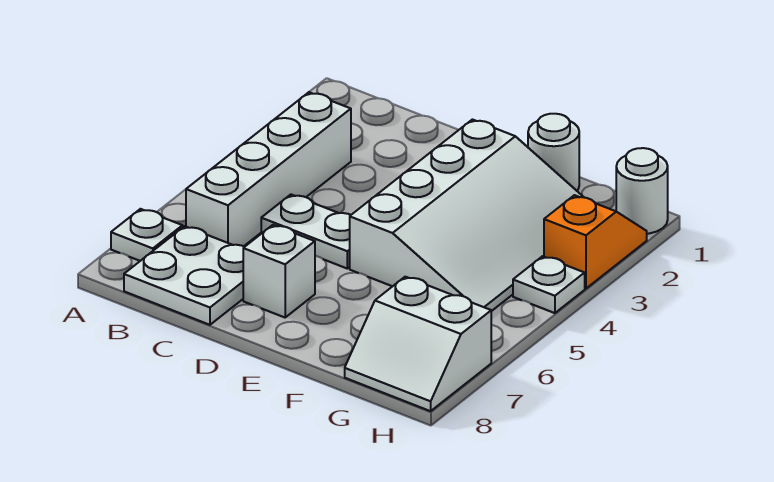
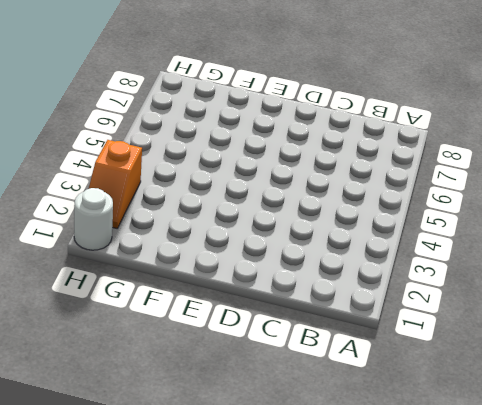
none -> white plate A7 level 1
none -> white brick B3:B6 level 1

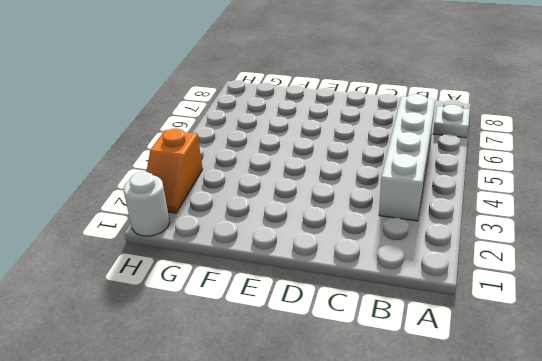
none -> white plate B7:C8 level 1
none -> white plate C5:D5 level 1

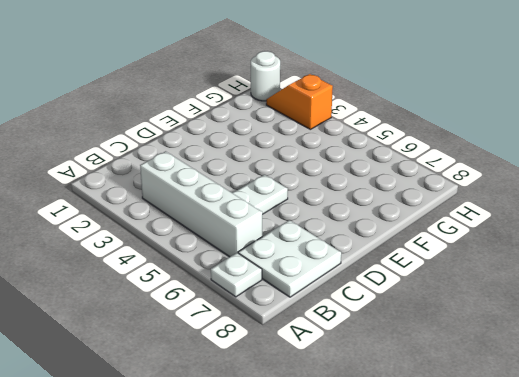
none -> white brick D7 level 1
none -> white slope E2:G5 level 1 top E

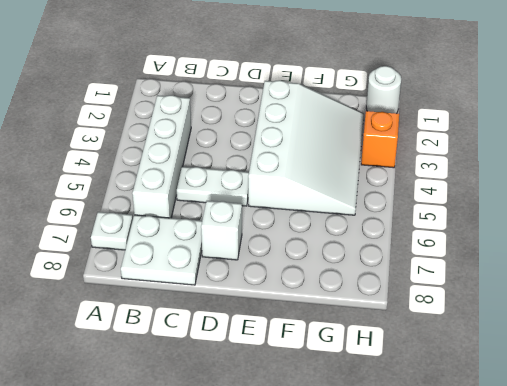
none -> white round brick F1 level 1
none -> white slope G7:H8 level 1 top 7

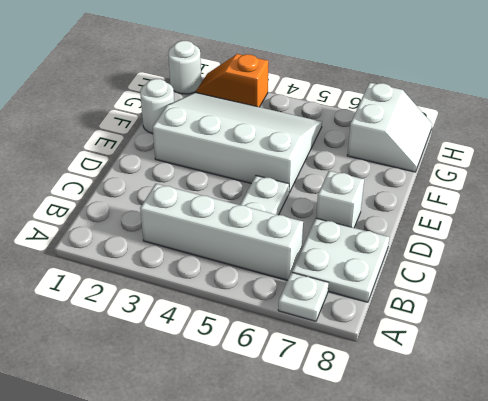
none -> white plate H4 level 1

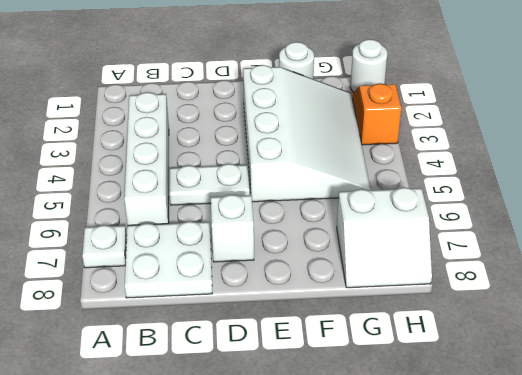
none -> white plate H4 level 1

